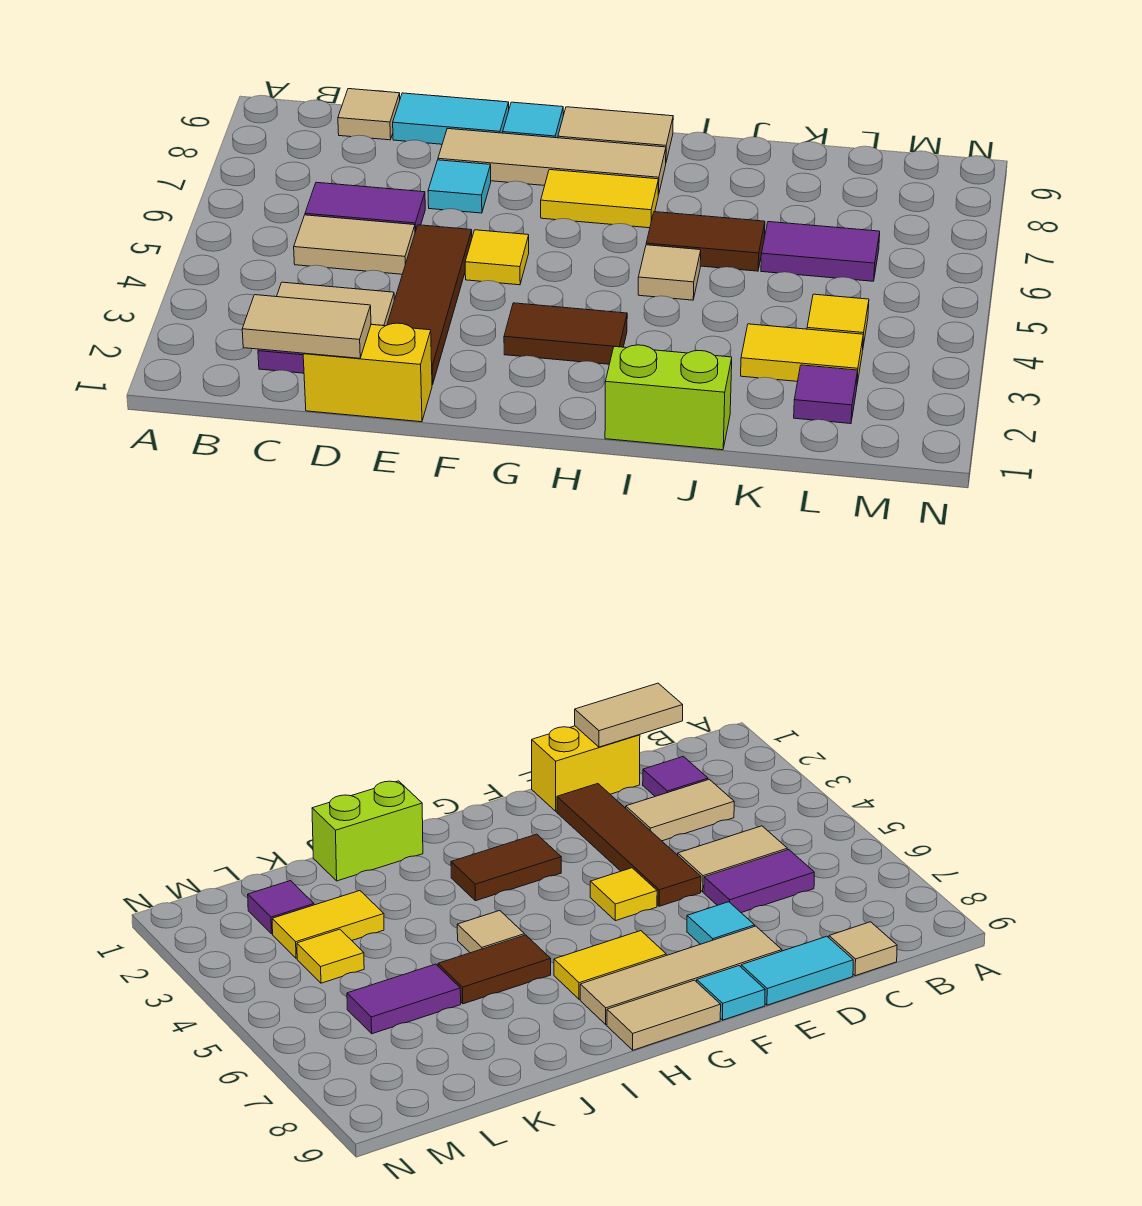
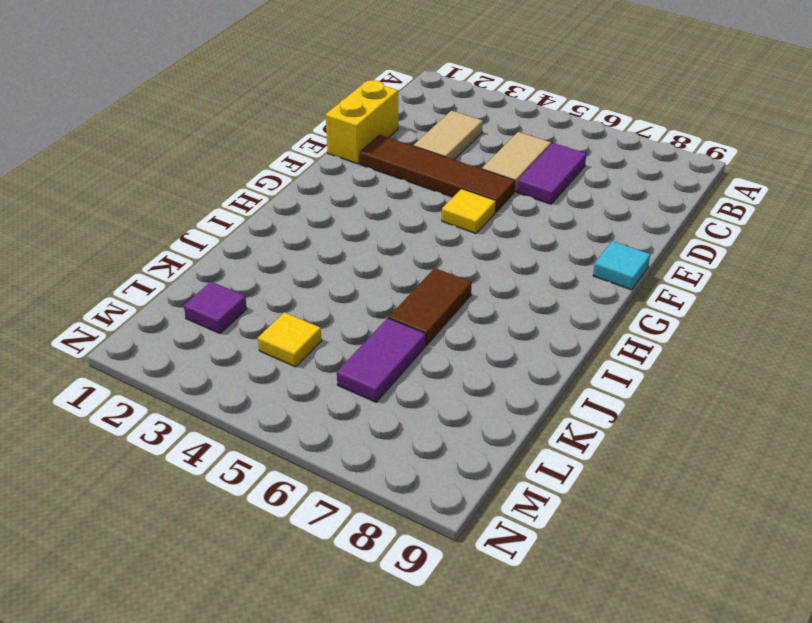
none -> purple tile C2 level 1
none -> tan tile C9 level 1
none -> cyan tile D9:E9 level 1

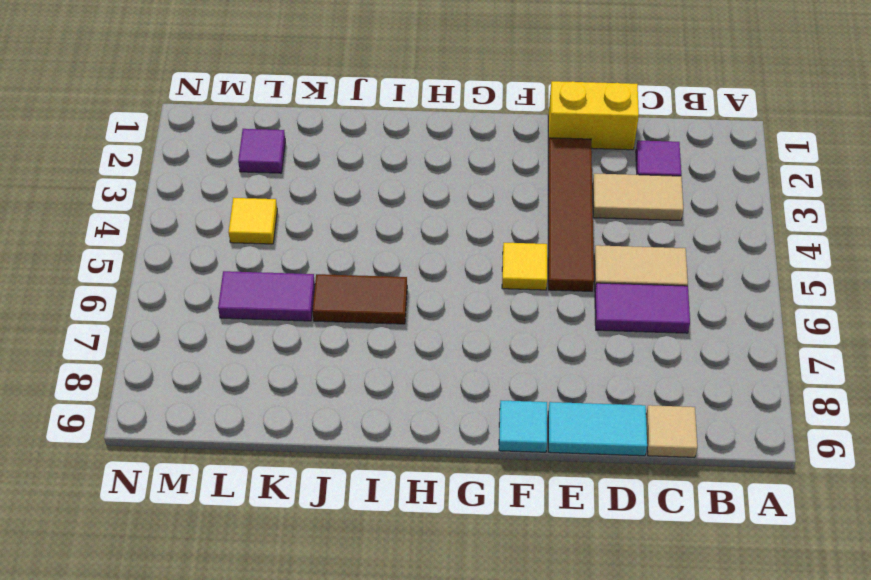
none -> cyan tile E7 level 1
none -> tan tile E8:H8 level 1
none -> brown tile G3:H3 level 1

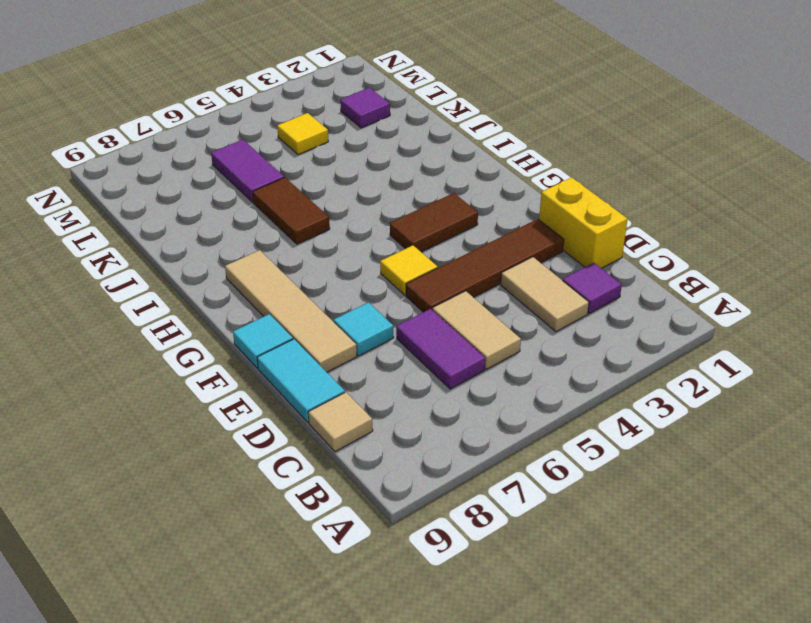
brown tile G3:G4 level 1 -> brown tile G3:H3 level 1
none -> yellow tile G7:H7 level 1
none -> tan tile G9:H9 level 1
none -> lime brick I1:J1 level 1

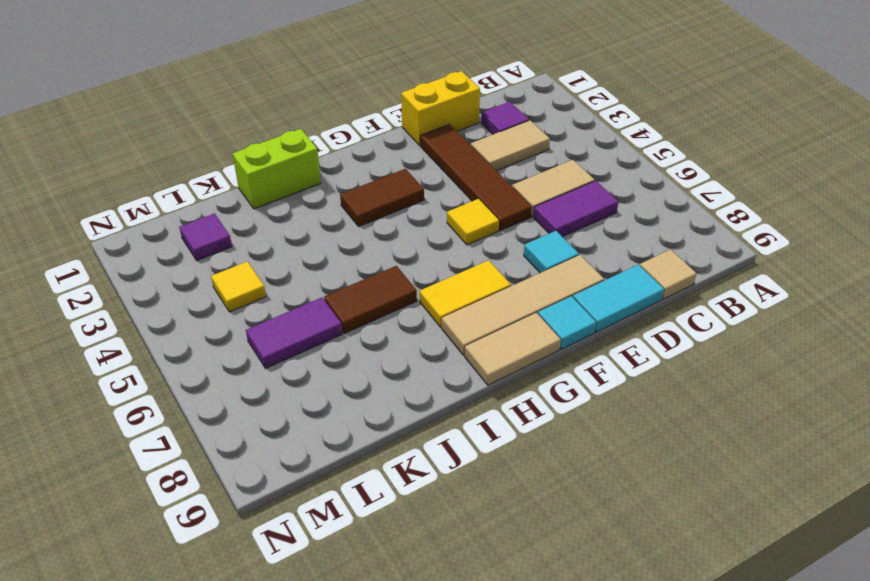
none -> tan tile I5 level 1
none -> yellow tile K3:L3 level 1
none -> tan tile C1:D1 level 2

